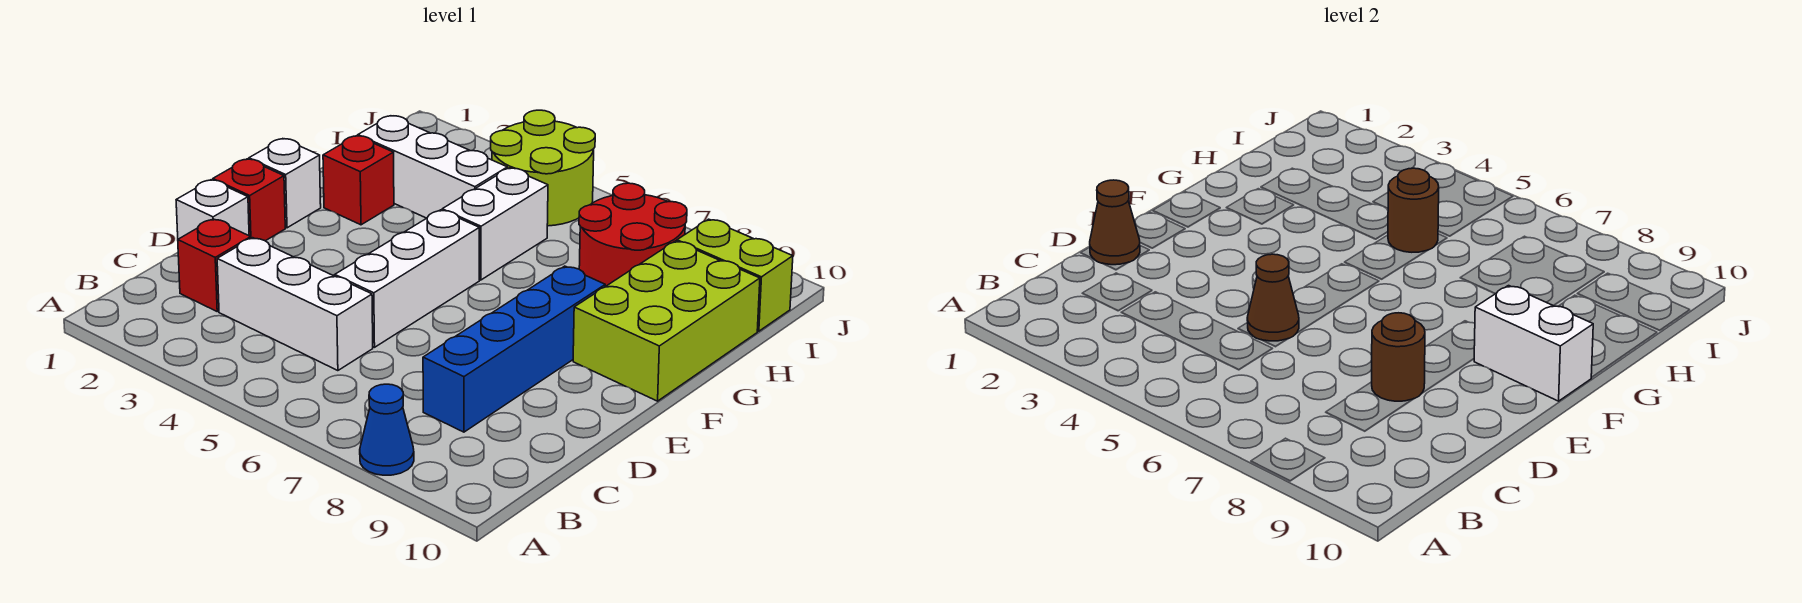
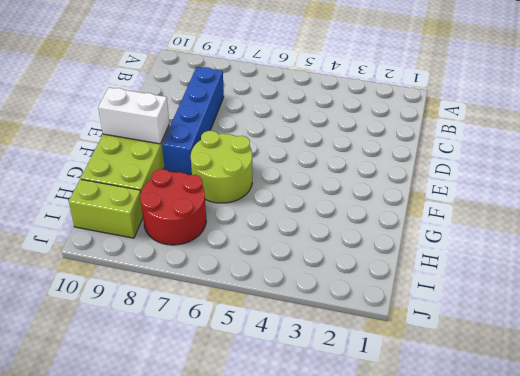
lime round brick F6:G7 level 1 -> lime round brick I4:J5 level 1
none -> blue cone A8 level 1
none -> red brick C2 level 1
none -> white brick C3:C5 level 1

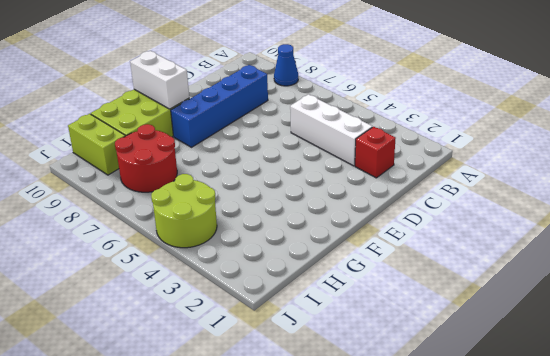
none -> white brick D1 level 1
none -> white brick D5:F5 level 1
none -> red brick E1 level 1

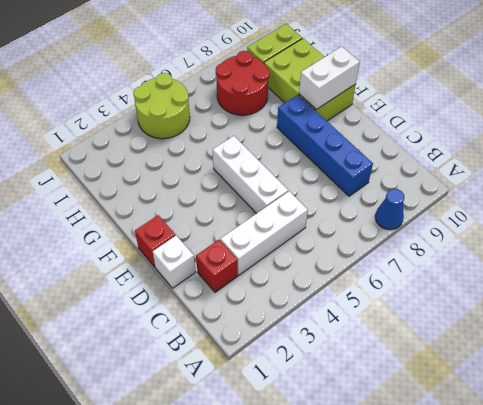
none -> white brick F1 level 1
none -> red brick G2 level 1
none -> white brick G5:H5 level 1

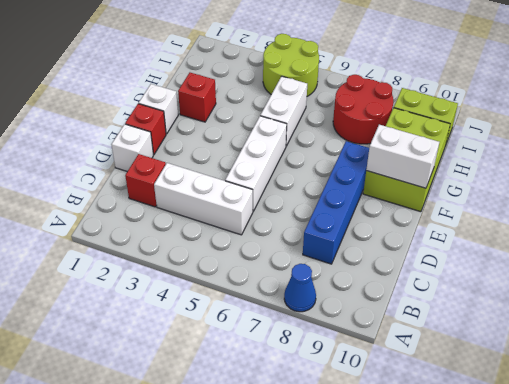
none -> white brick H2:H4 level 1
none -> brown cone D1 level 2
none -> brown cone D5 level 2

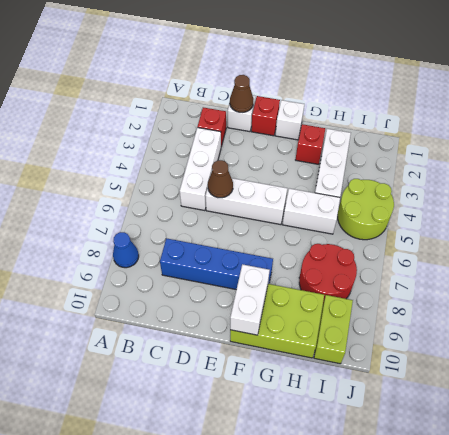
none -> brown round brick D8 level 2
none -> brown round brick H5 level 2

